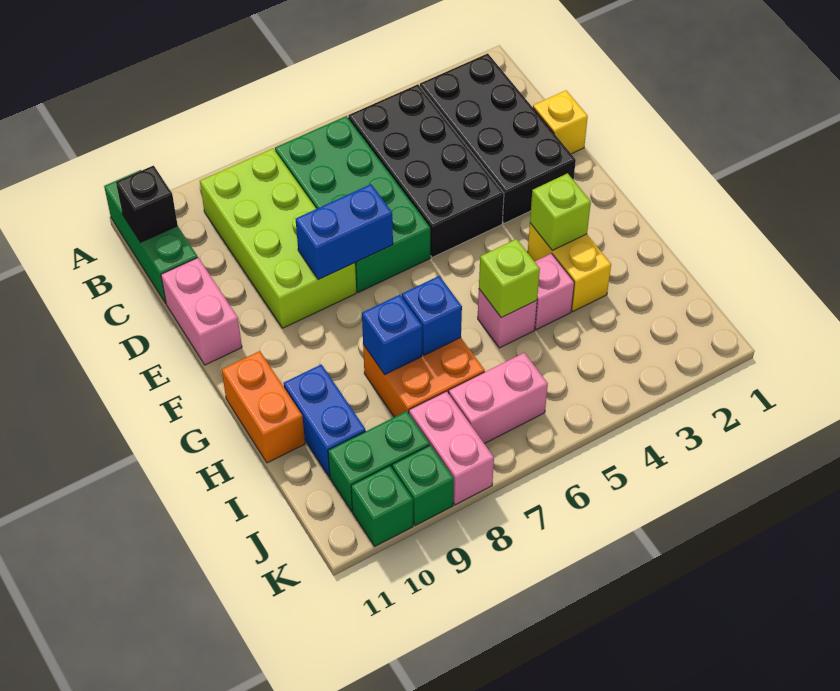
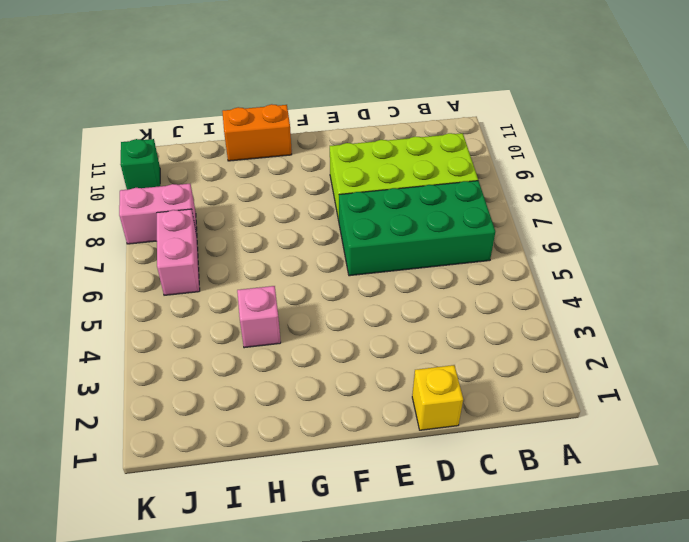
none -> green brick A11:C11 level 1
none -> black brick B2:E3 level 1
none -> black brick B4:E5 level 1

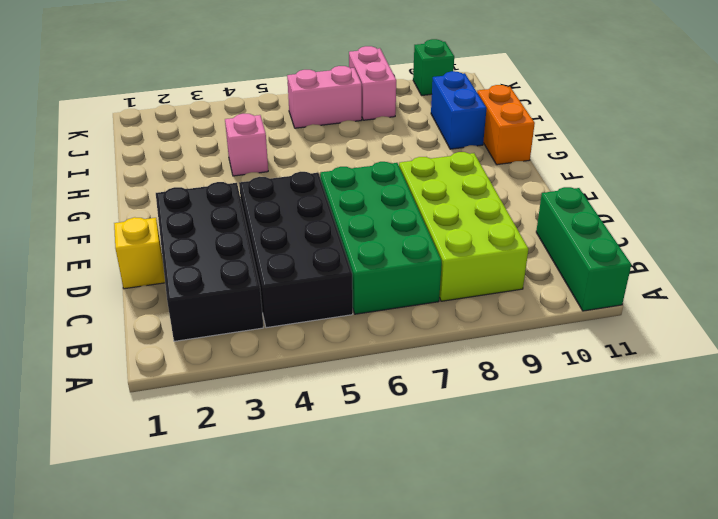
none -> pink brick D11:E11 level 1
none -> yellow brick G3:H3 level 1
none -> pink brick H5 level 1

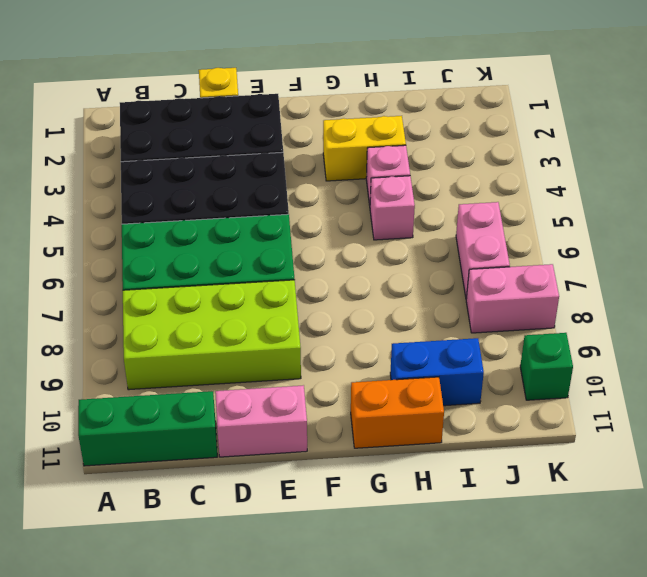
none -> orange brick H7:I8 level 1
none -> green brick J9:J10 level 1
none -> green brick K9 level 1

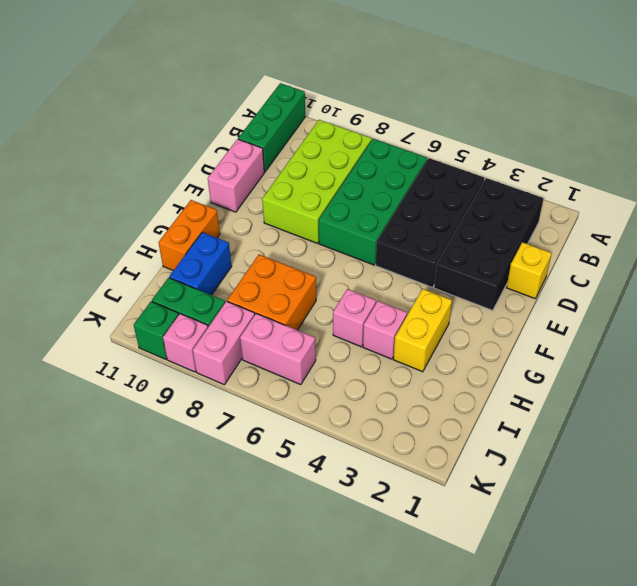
pink brick K9 level 1 -> green brick K9 level 1
none -> black brick B11 level 2
none -> blue brick E7:E8 level 2
none -> lime brick G3 level 2

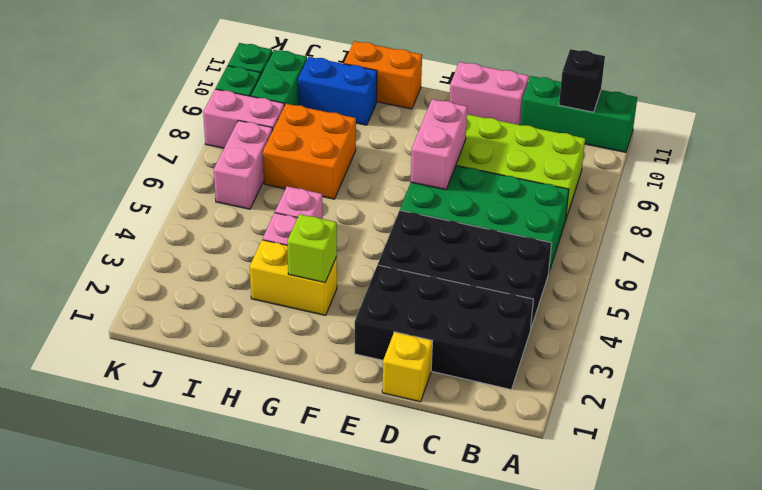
pink brick E7:E8 level 2 -> blue brick E7:E8 level 2
none -> lime brick H5 level 2
none -> blue brick H7 level 2
none -> blue brick H8 level 2

